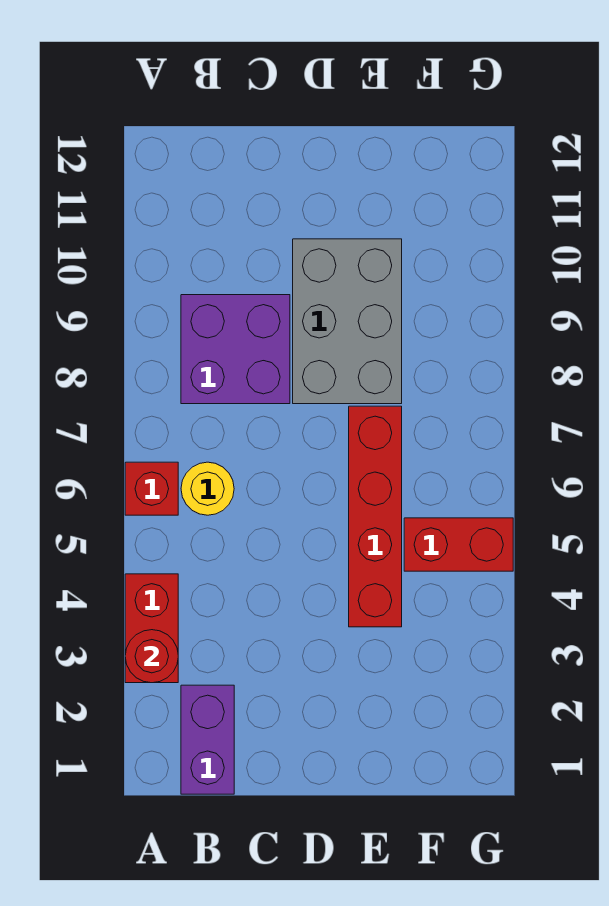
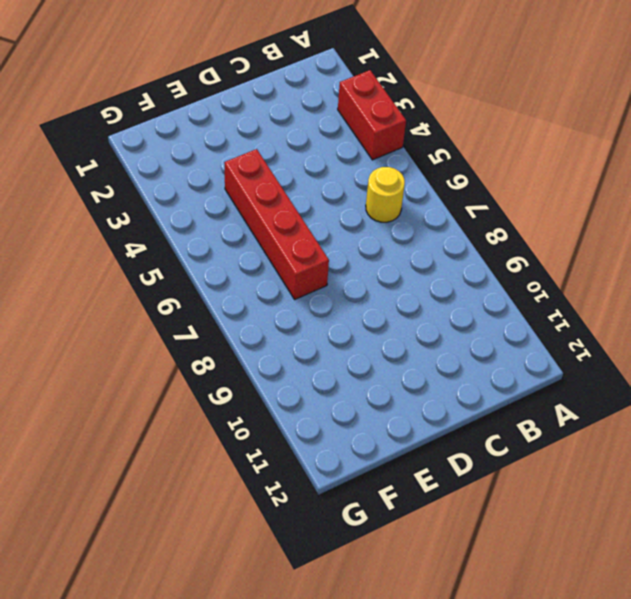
none -> red brick A6 level 1
none -> purple brick B1:B2 level 1

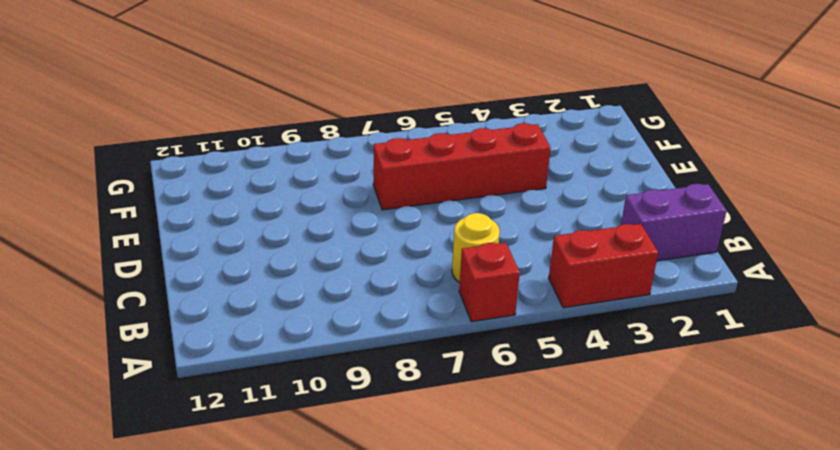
none -> purple brick B8:C9 level 1
none -> grey brick D8:E10 level 1

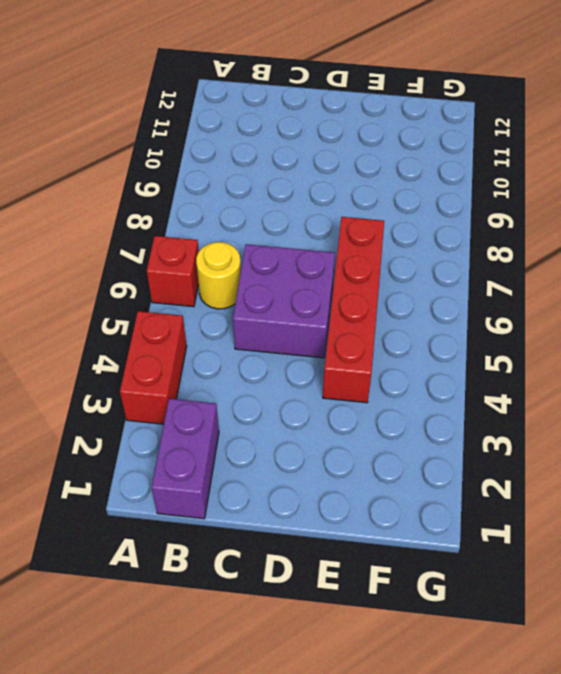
purple brick C5:D6 level 1 -> purple brick B8:C9 level 1
none -> grey brick D8:E10 level 1
none -> red brick F5:G5 level 1

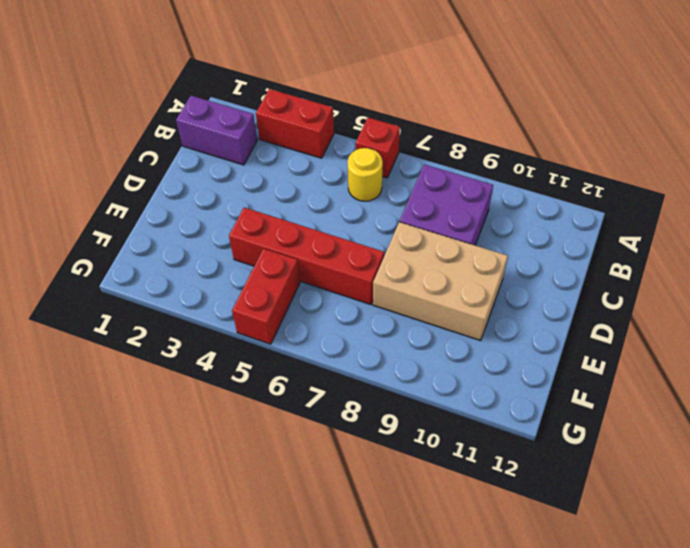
tan brick D8:E10 level 1 -> grey brick D8:E10 level 1
none -> red round brick A3 level 2

